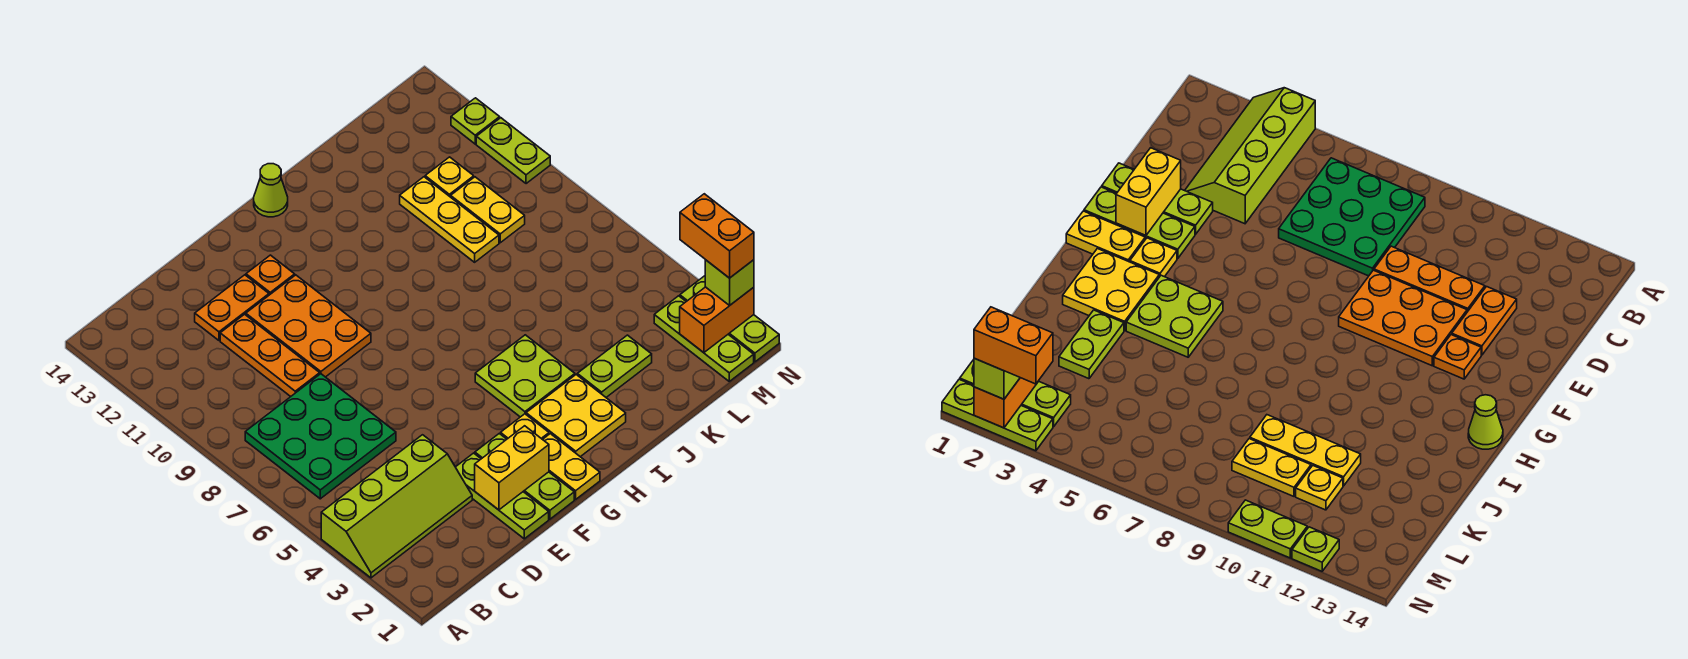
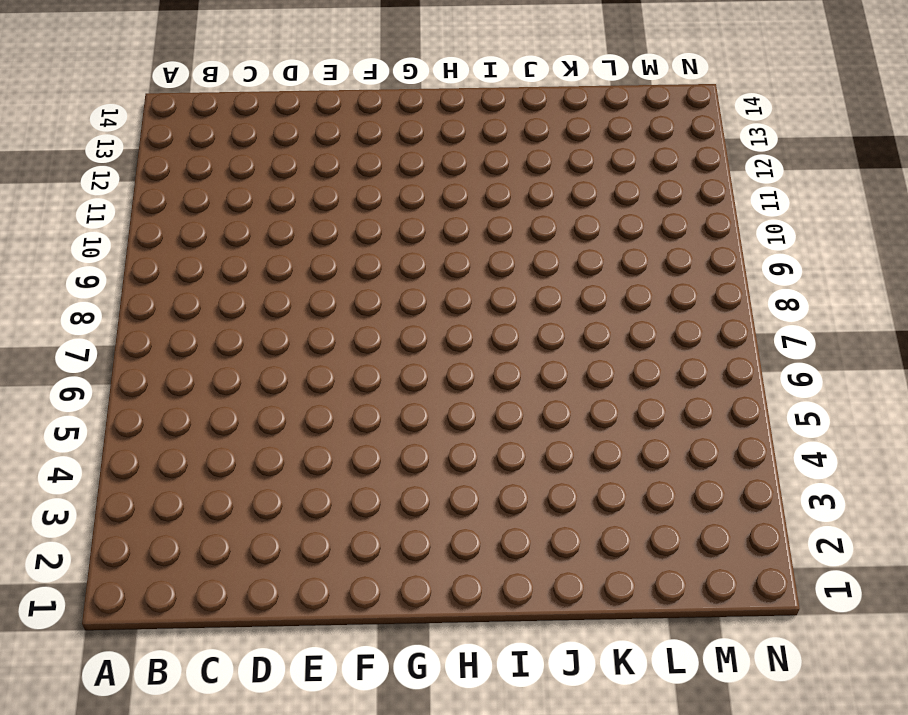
none -> lime slope A3:D4 level 1 top 4
none -> green plate B6:D8 level 1
none -> orange plate D9:D11 level 1

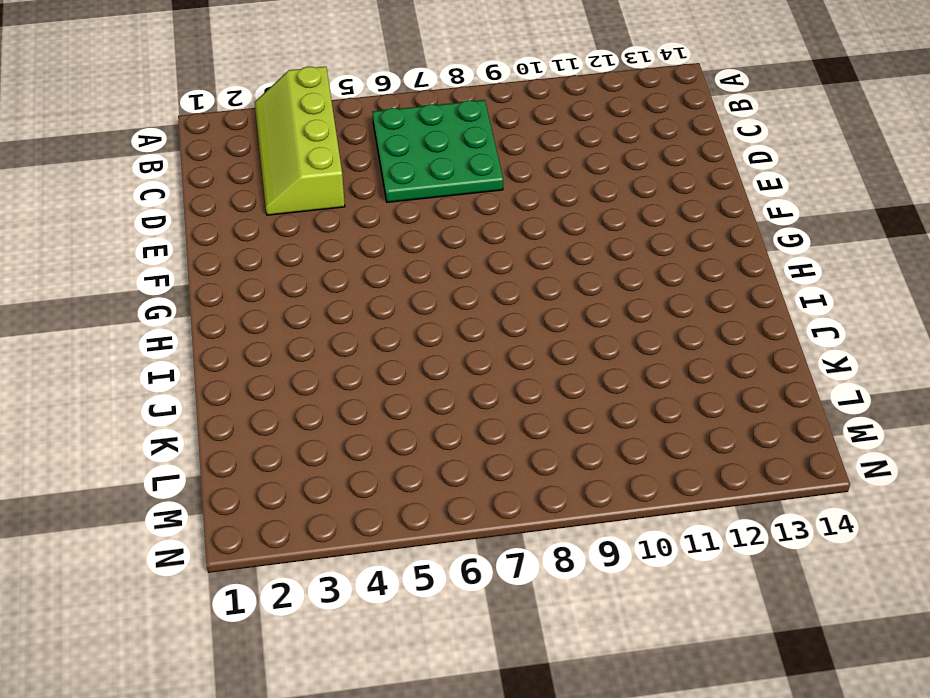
none -> orange plate D9:D11 level 1
none -> orange plate D12:E12 level 1
none -> lime plate E1:E3 level 1

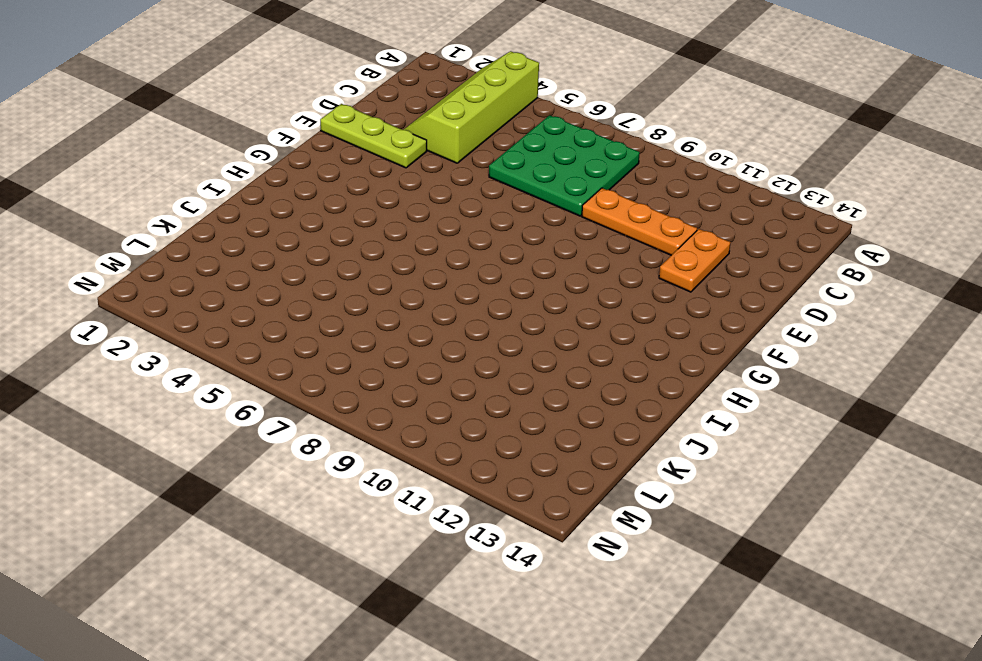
none -> orange plate E9:F11 level 1
none -> lime plate F1:F3 level 1
none -> orange plate F12 level 1

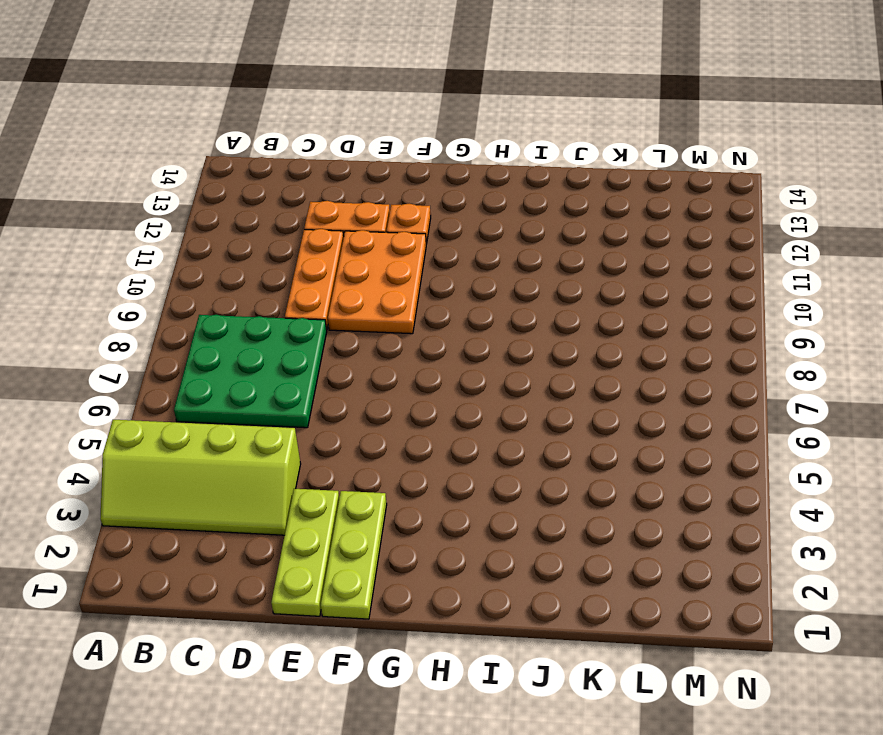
none -> yellow plate G1:G2 level 1
none -> yellow plate G3 level 1
none -> yellow plate H2:I3 level 1

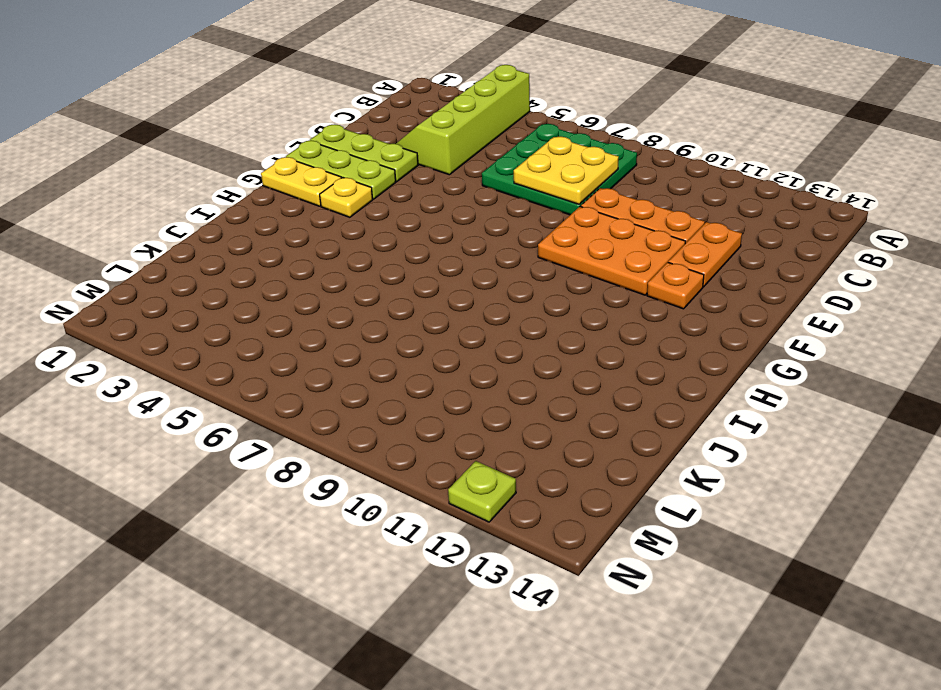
yellow plate C7:D8 level 2 -> yellow plate H2:I3 level 1
none -> lime plate H4:I5 level 1
none -> lime cone H14 level 1
none -> lime plate J3:K3 level 1

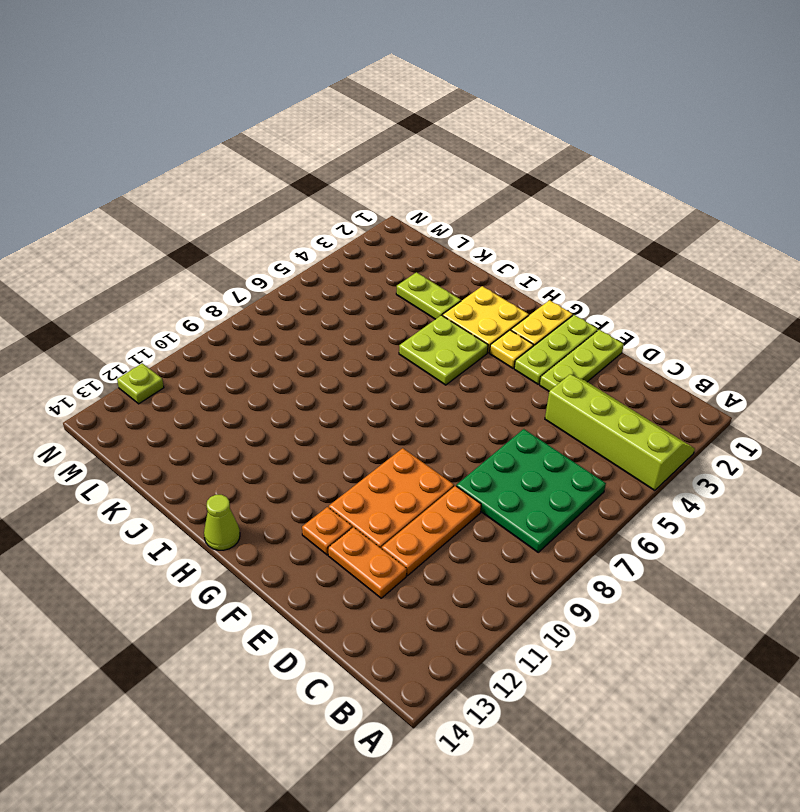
none -> yellow plate K9:K11 level 1
none -> yellow plate L9:L10 level 1
none -> yellow plate L11 level 1

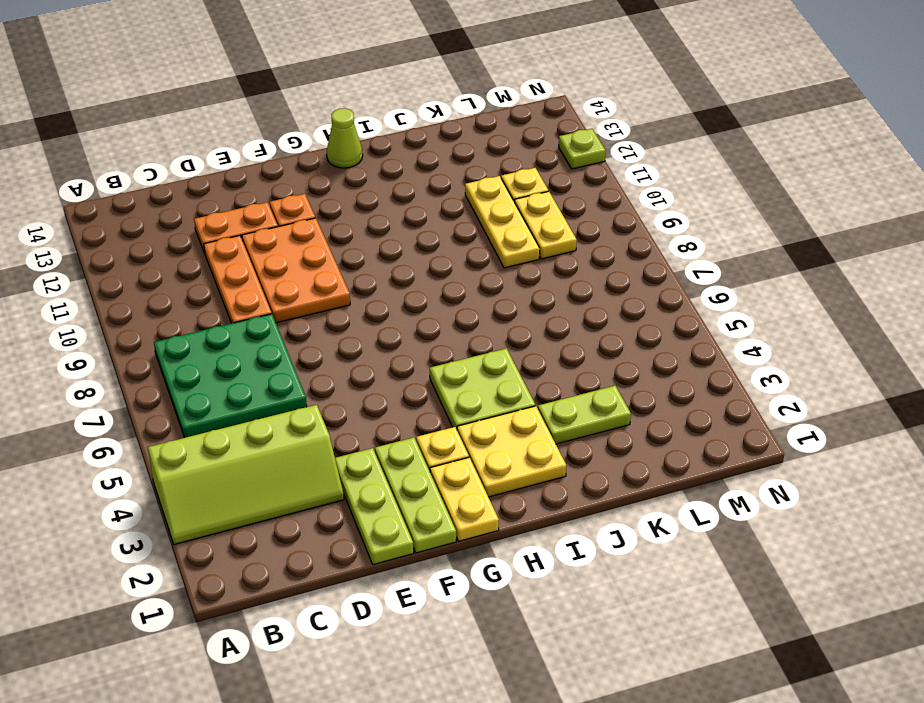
none -> lime plate M1:M3 level 1
none -> lime plate N1:N3 level 1
none -> lime plate N10:N11 level 1

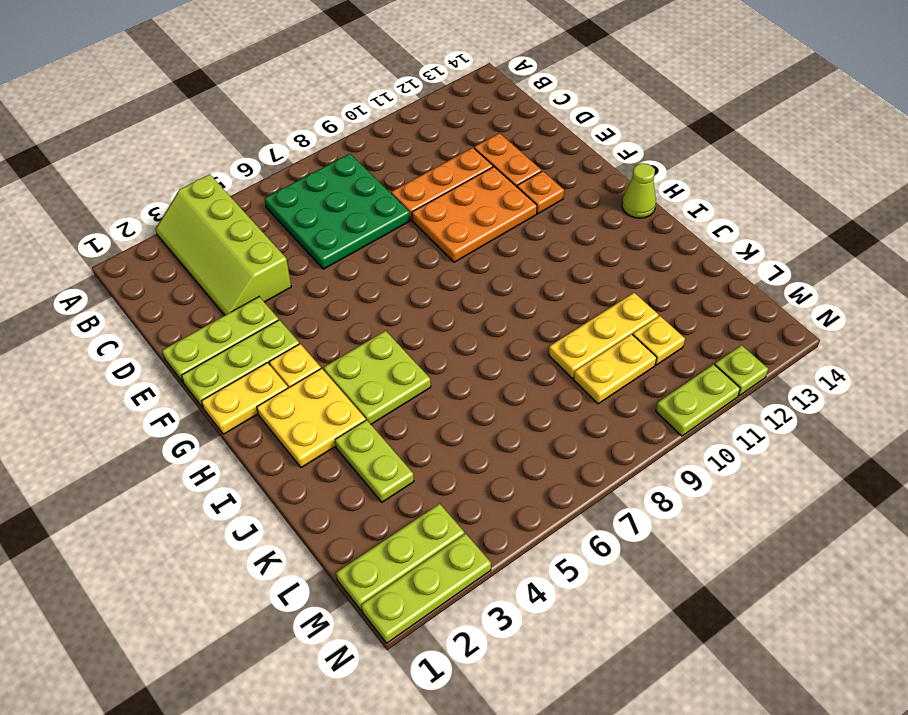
none -> yellow brick E2:F2 level 2
none -> orange brick M2:N2 level 2
none -> lime brick N2 level 3

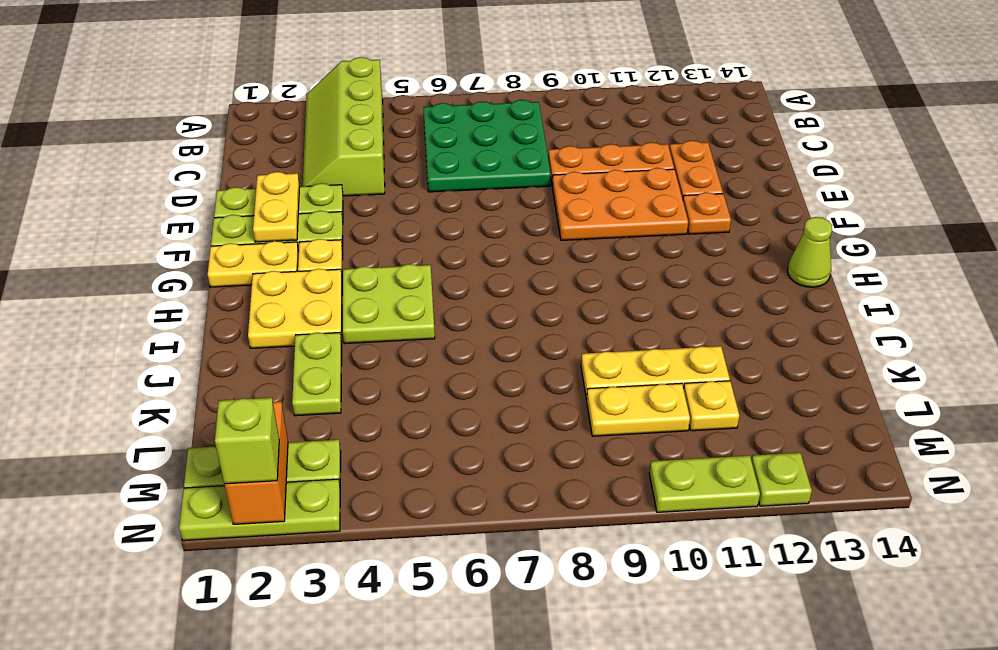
yellow plate E2:F2 level 2 -> yellow brick E2:F2 level 2
none -> orange brick N2:N3 level 4

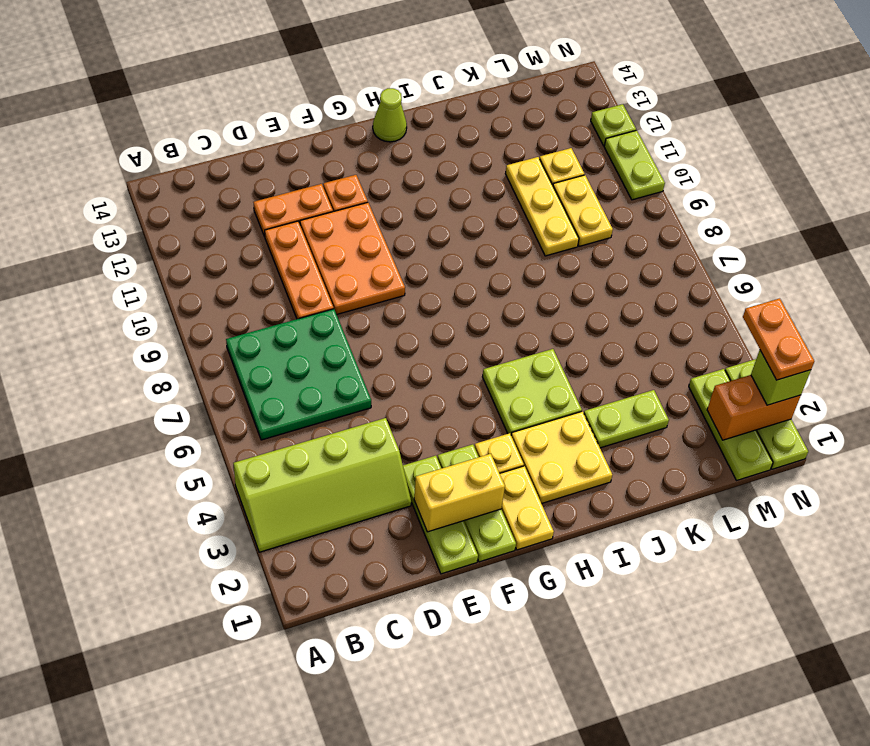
orange plate N2:N3 level 4 -> orange brick N2:N3 level 4

